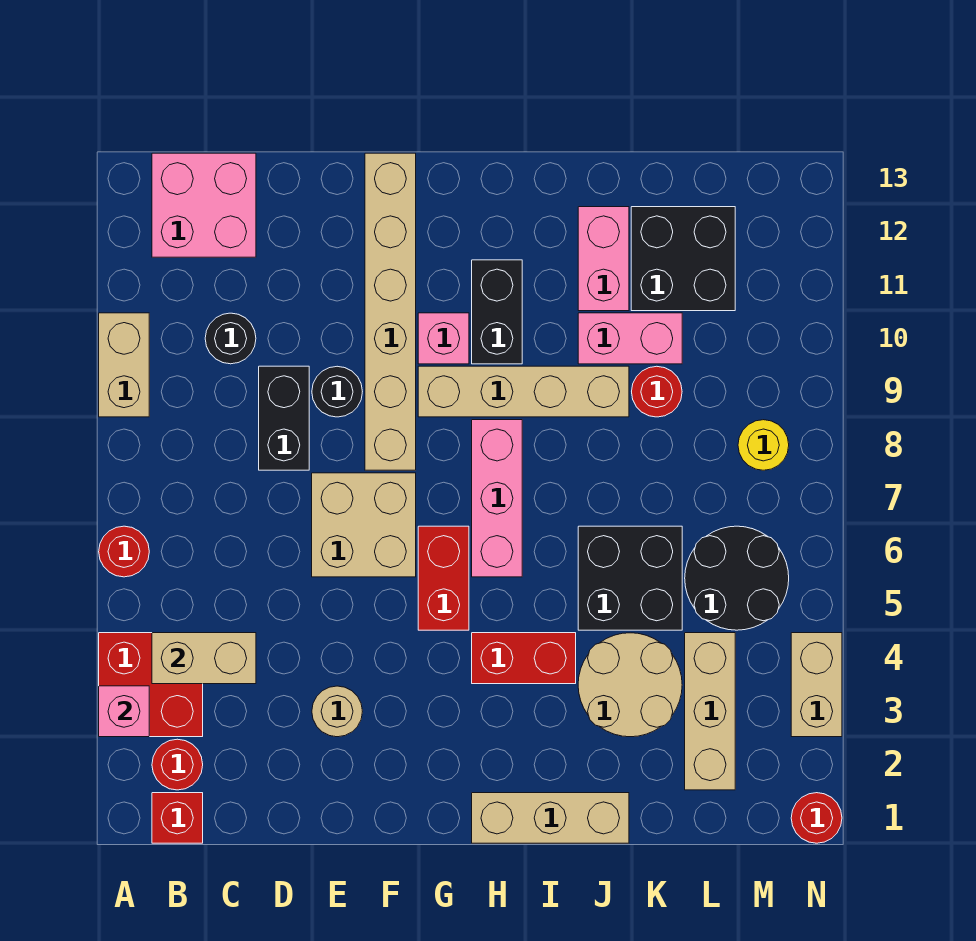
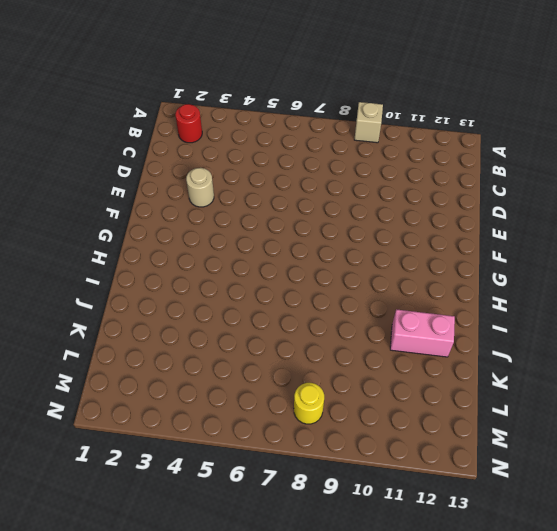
tan brick A9 level 1 -> tan brick A9:A10 level 1
none -> red brick A3:B4 level 1
none -> red round brick A6 level 1
none -> red brick B1 level 1
none -> pink brick B12:C13 level 1

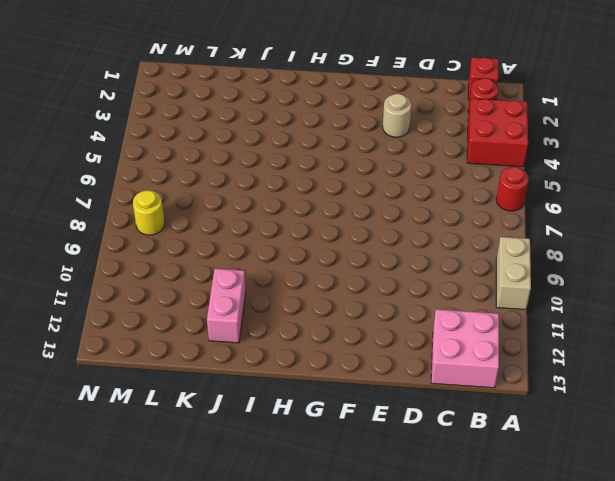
none -> black round brick C10 level 1
none -> black brick D8:D9 level 1
none -> tan brick E6:F7 level 1
none -> black round brick E9 level 1

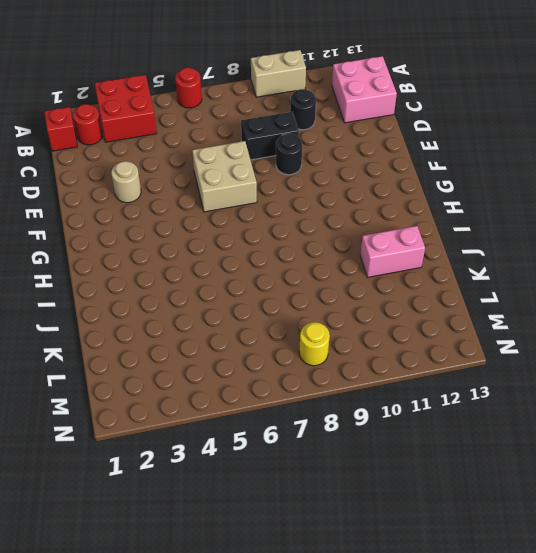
none -> tan brick F8:F13 level 1
none -> red brick G5:G6 level 1
none -> tan brick G9:J9 level 1
none -> pink brick G10 level 1

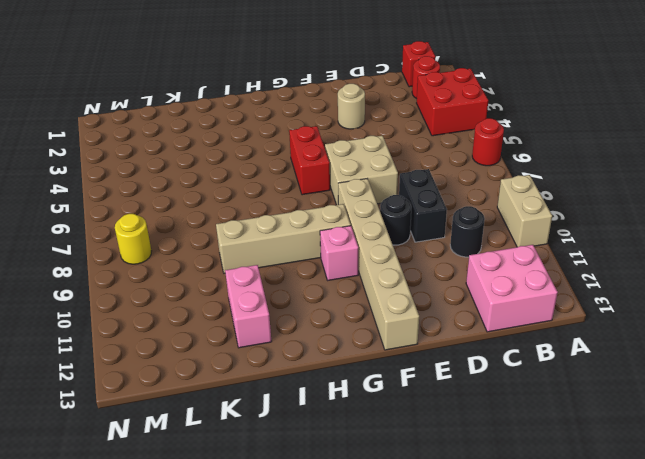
none -> tan brick H1:J1 level 1
none -> red brick H4:I4 level 1
none -> pink brick H6:H8 level 1
none -> black brick H10:H11 level 1

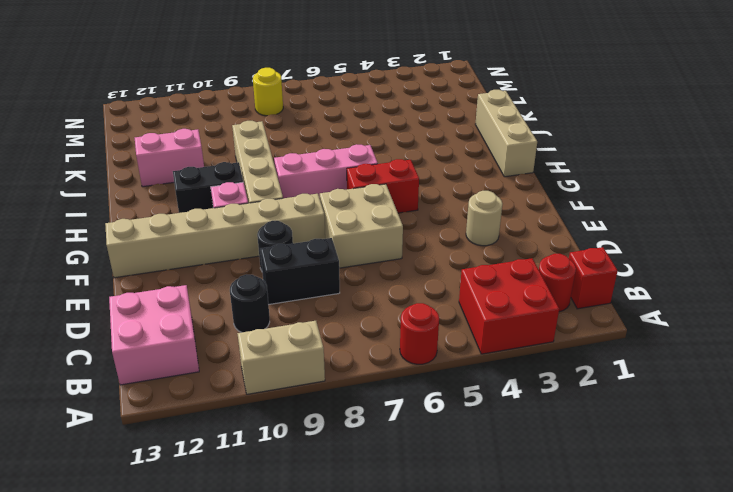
none -> red brick H4:I4 level 1
none -> tan round brick J3:K4 level 1
none -> black brick J5:K6 level 1
none -> pink brick J10:K10 level 1

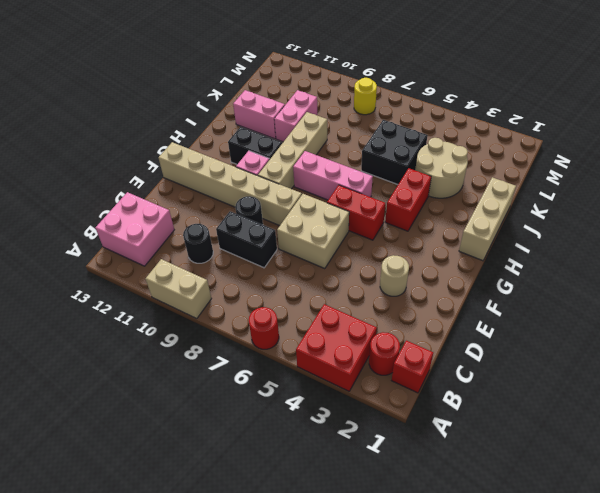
none -> red round brick K9 level 1
none -> black brick K11:L12 level 1
none -> tan brick L2:L4 level 1
none -> black round brick L5:M6 level 1

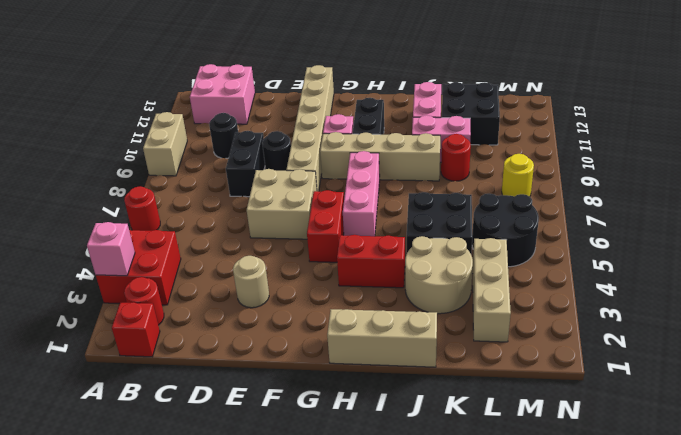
none -> red round brick N1 level 1
none -> tan brick N3:N4 level 1
none -> tan brick B4:C4 level 2

